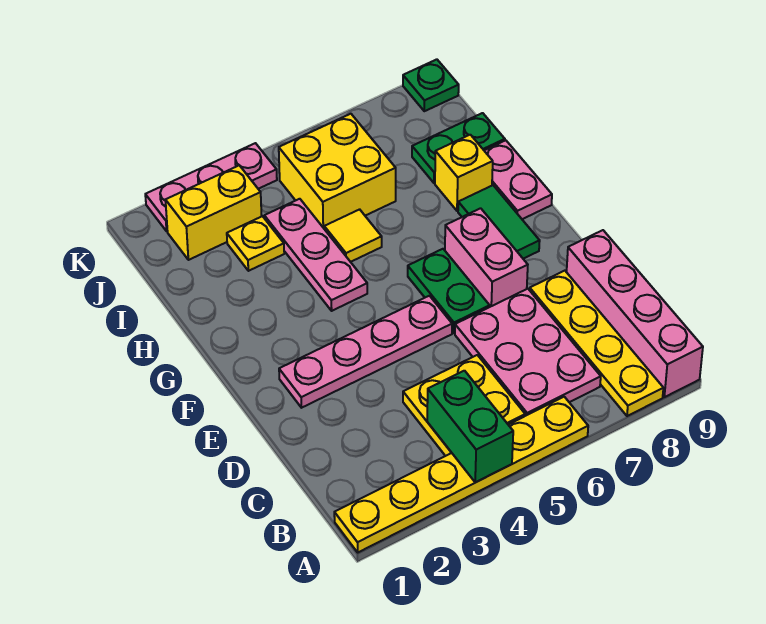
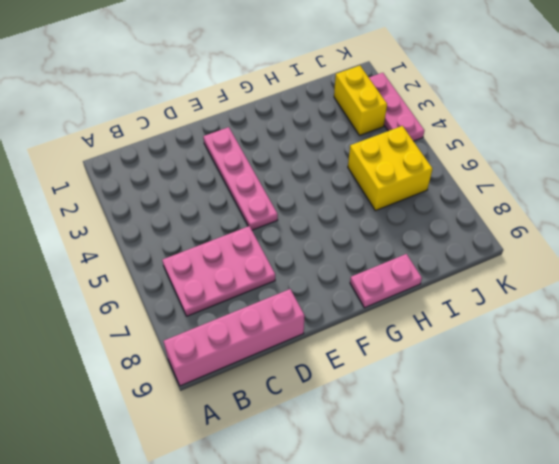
none -> yellow plate A1:A6 level 1
none -> yellow plate A8:D8 level 1
none -> yellow plate B4:C5 level 1

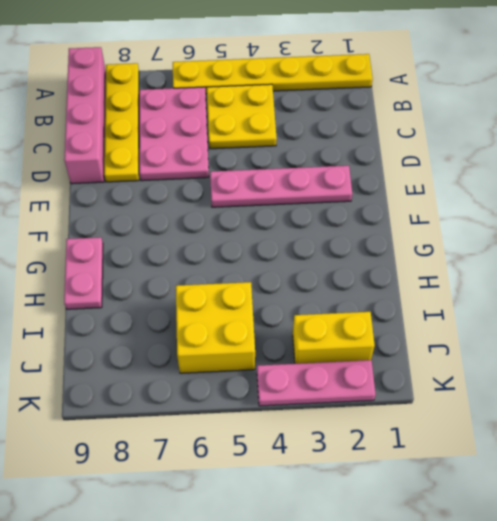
none -> green plate E6:F6 level 1
none -> pink brick E7:F7 level 1
none -> green tile F8:G8 level 1

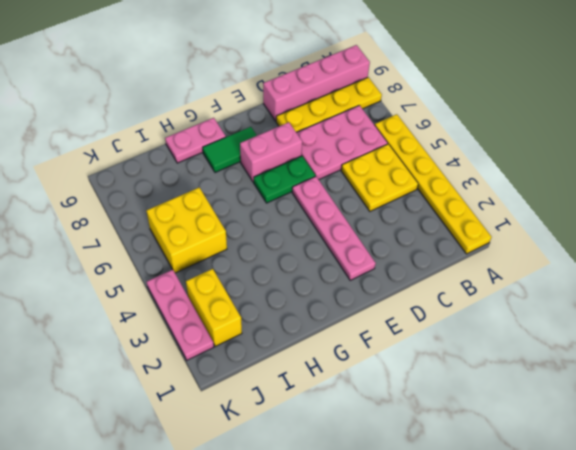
none -> pink plate G4:I4 level 1
none -> yellow tile H5 level 1
none -> yellow brick H8 level 1

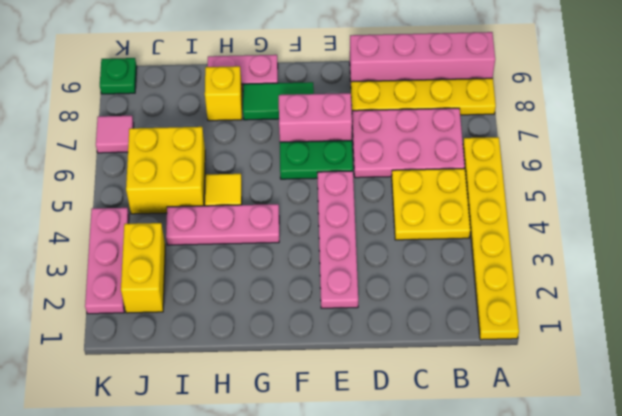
pink tile K7 level 1 -> none
none -> yellow plate I3 level 1
none -> green plate I8:I9 level 1
none -> green brick A4:B4 level 2

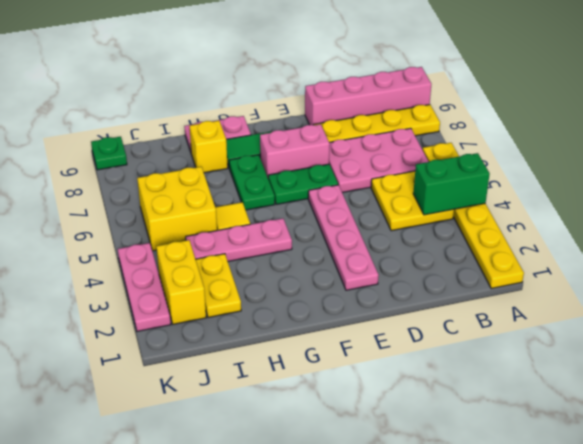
green plate G6:G7 level 1 -> green plate I8:I9 level 1
yellow plate I2:I3 level 1 -> yellow plate I3 level 1

